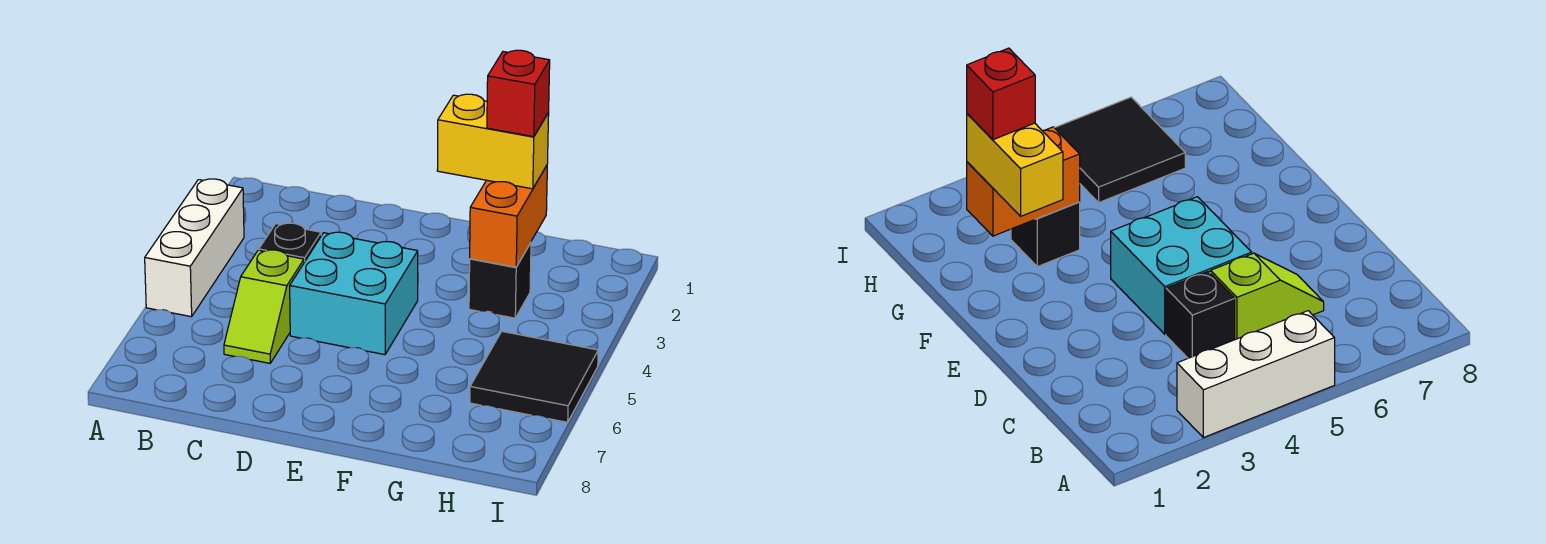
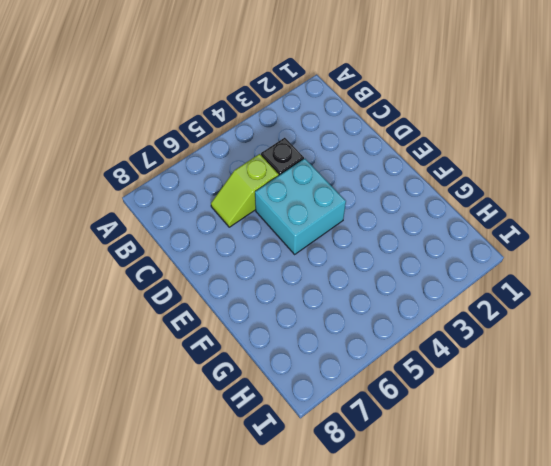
none -> white brick A3:A5 level 1
none -> black brick G3 level 1

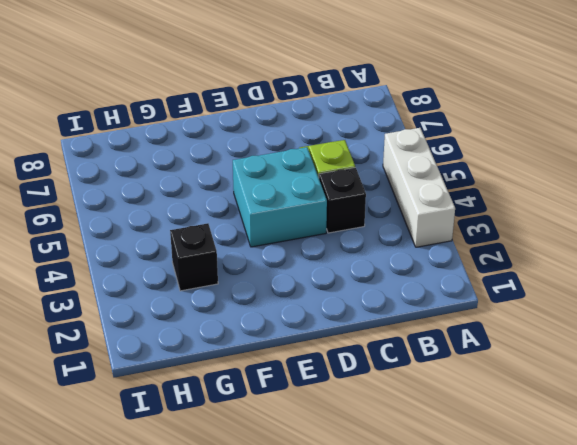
none -> black tile H5:I6 level 1
none -> orange brick G2:G3 level 2

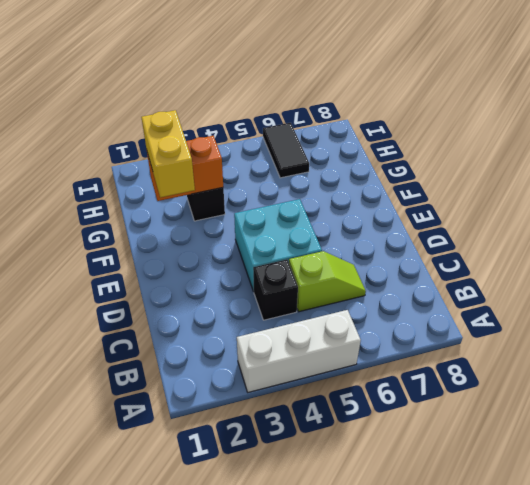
black tile H6:I6 level 1 -> black tile H5:I6 level 1
none -> red brick G2 level 4

